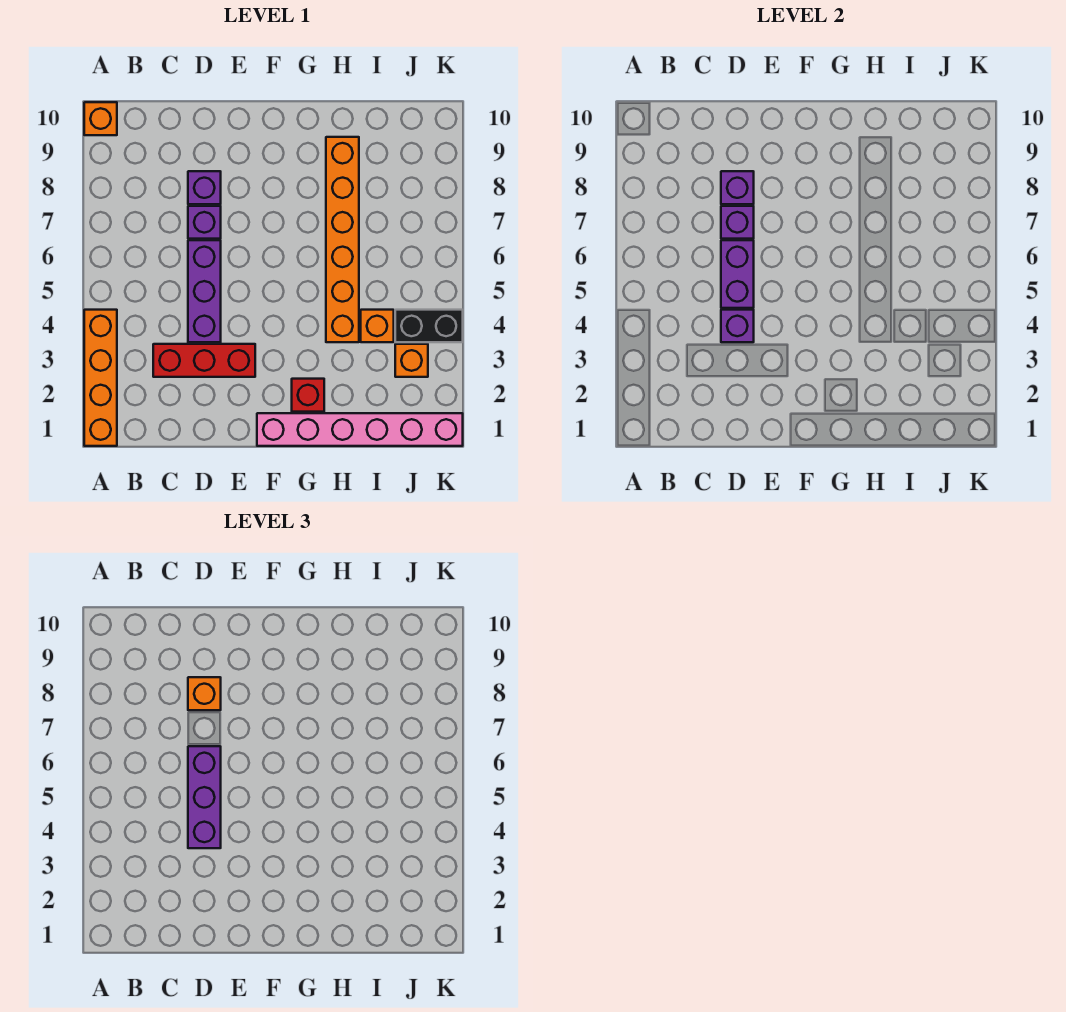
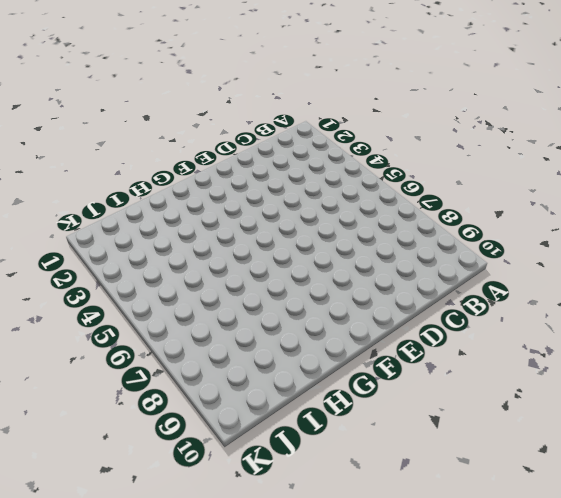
none -> orange brick A1:A4 level 1
none -> orange brick A10 level 1
none -> red brick C3:E3 level 1

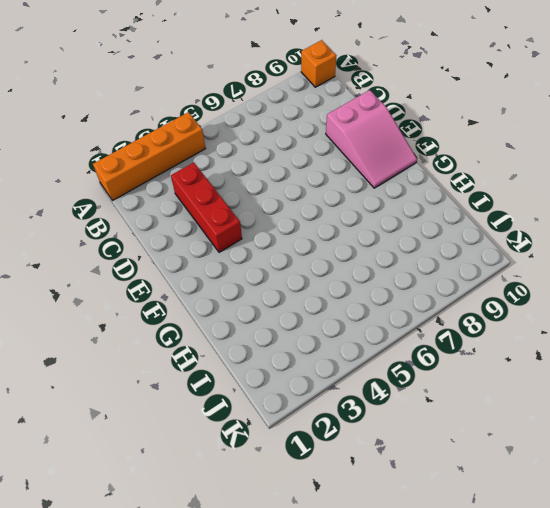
pink slope D9:F10 level 1 top D -> none
none -> purple brick D4:D6 level 1
none -> purple brick D7 level 1
none -> purple brick D8 level 1

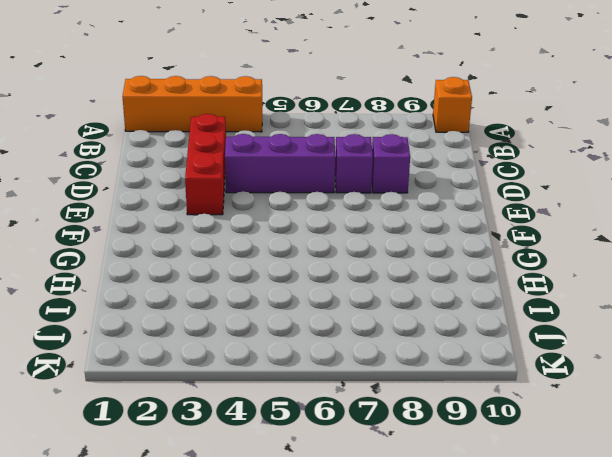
none -> pink brick F1:K1 level 1
none -> red brick G2 level 1
none -> orange brick H4:H9 level 1

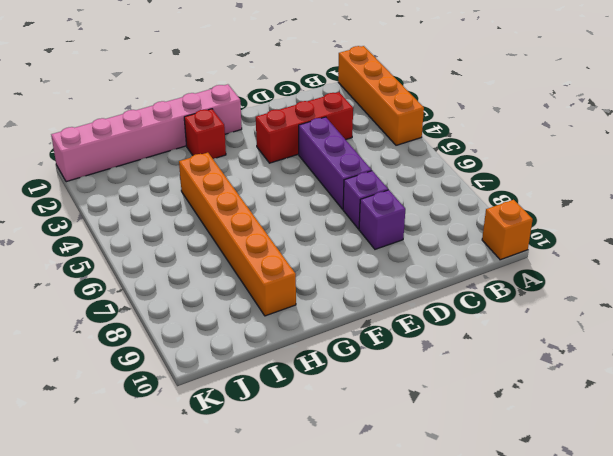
none -> orange brick I4 level 1
none -> orange brick J3 level 1
none -> black brick J4:K4 level 1

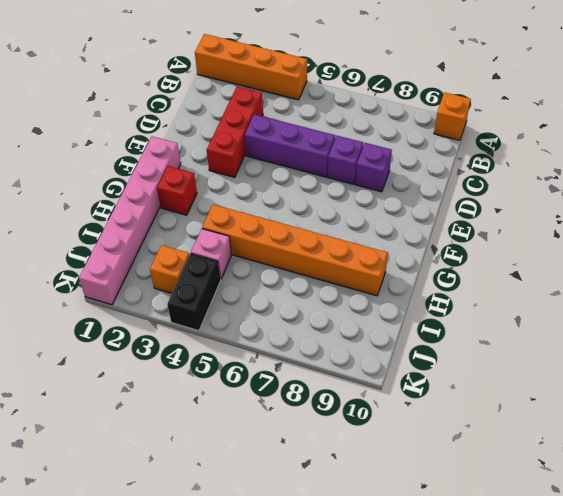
pink brick I4 level 1 -> orange brick I4 level 1
none -> purple brick D4 level 2
none -> purple brick D5:D6 level 2
none -> purple brick D7 level 2

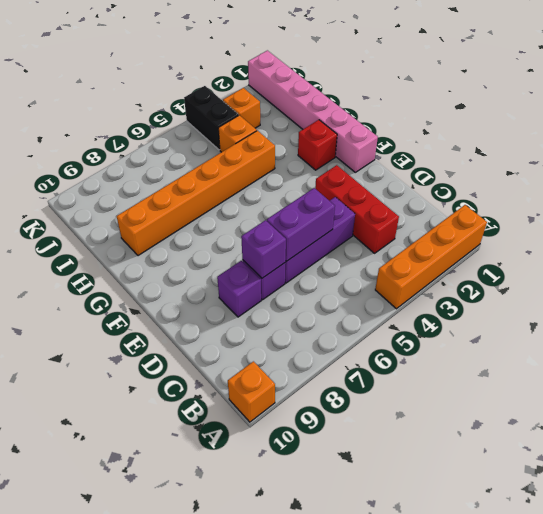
none -> purple brick D4 level 2
none -> purple brick D8 level 2
none -> purple brick D4:D6 level 3

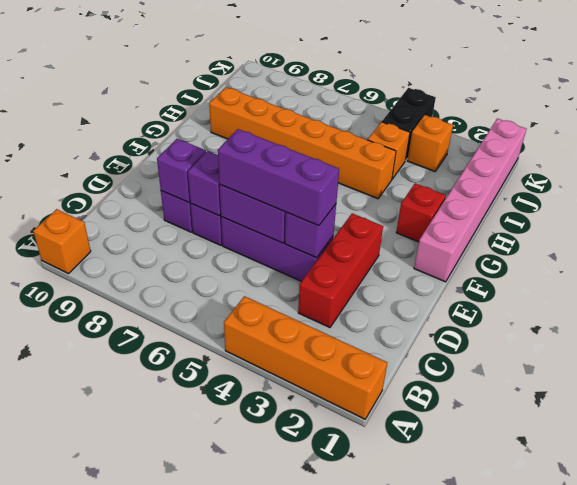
none -> orange brick D8 level 3

